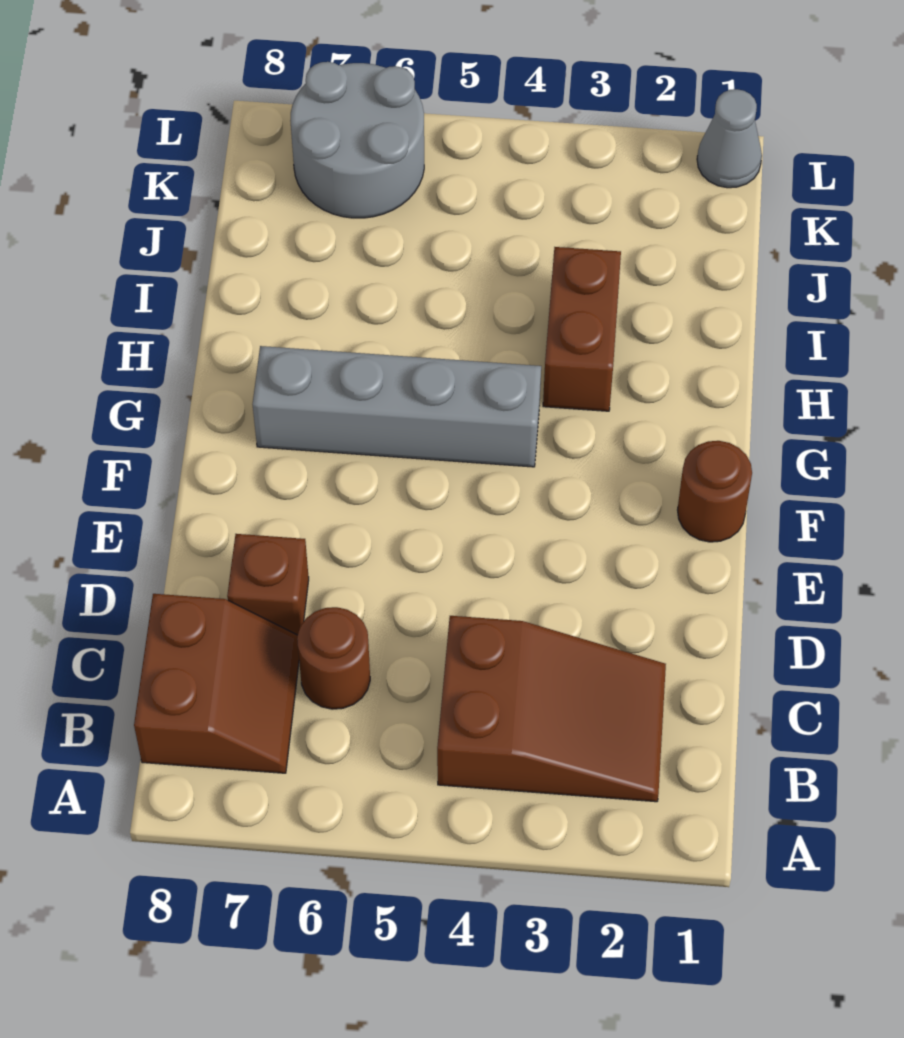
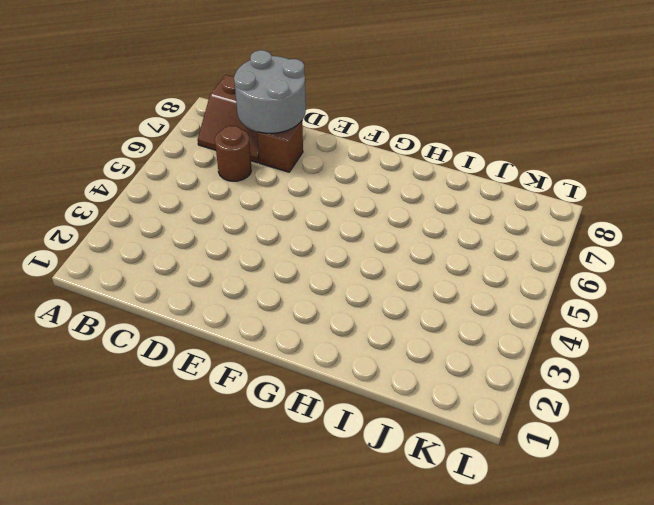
grey round brick C7:D8 level 2 -> grey round brick K6:L7 level 1
none -> brown slope B2:C4 level 1 top 4
none -> brown round brick F1 level 1

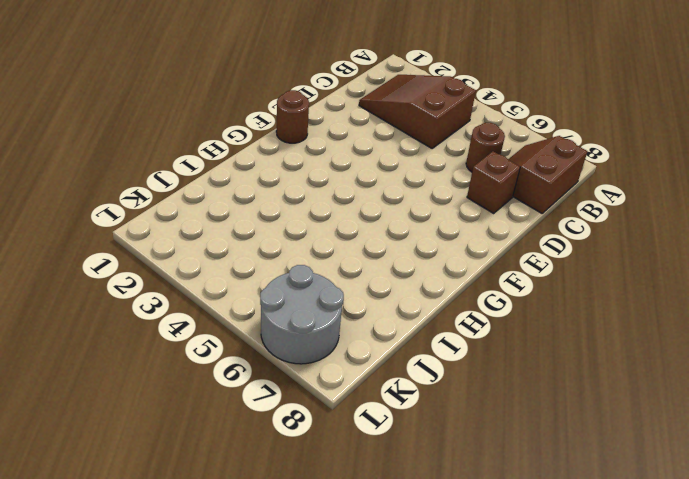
none -> grey brick G4:G7 level 1
none -> brown brick H3:I3 level 1

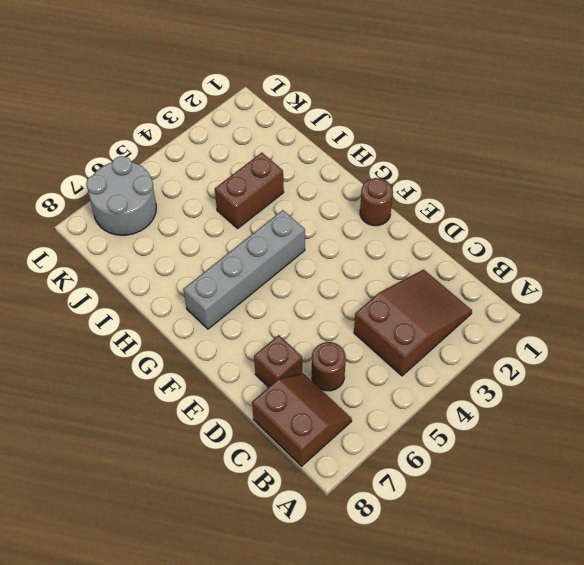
brown brick I3:I4 level 1 -> brown brick H3:I3 level 1
none -> grey cone L1 level 1

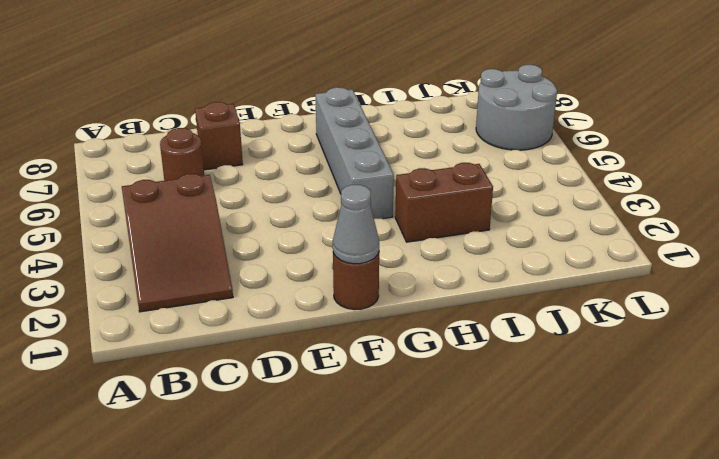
grey cone F1 level 2 -> grey cone L1 level 1
none -> brown slope B7:C8 level 1 top 8

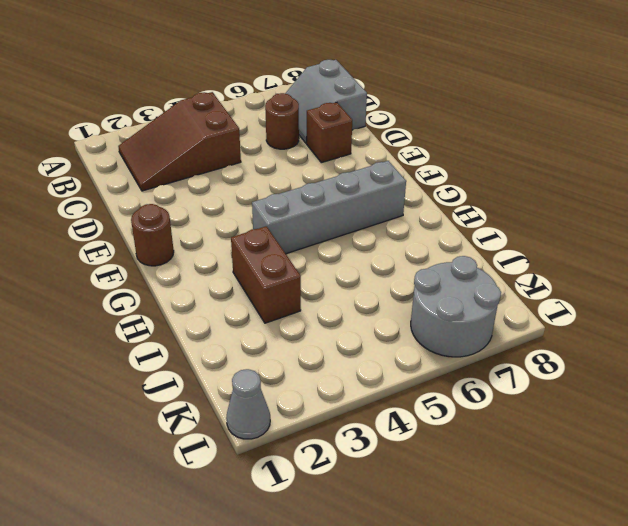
grey slope B7:C8 level 1 top 8 -> brown slope B7:C8 level 1 top 8

